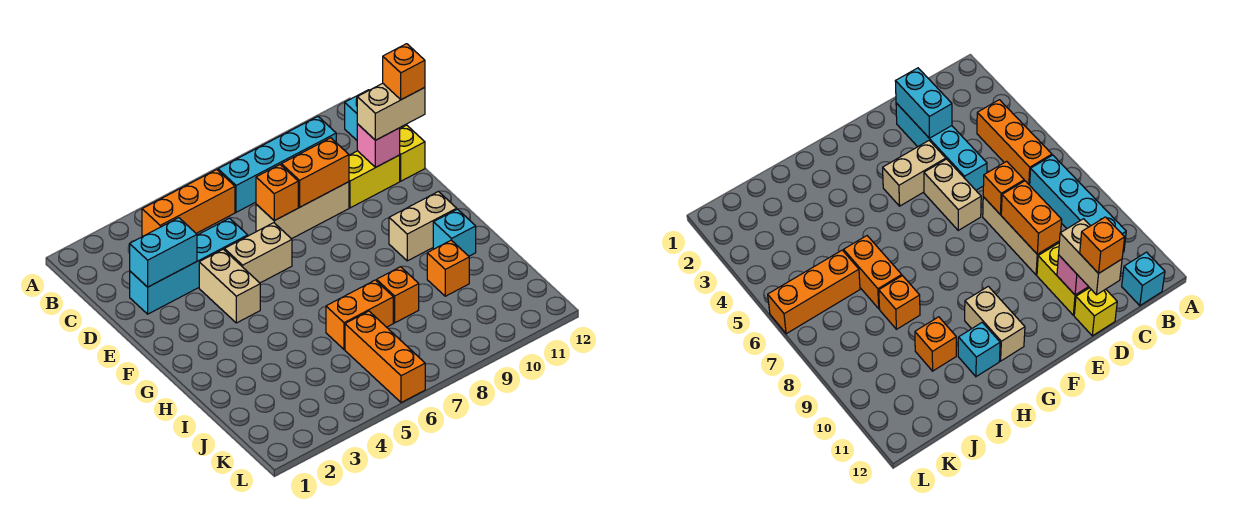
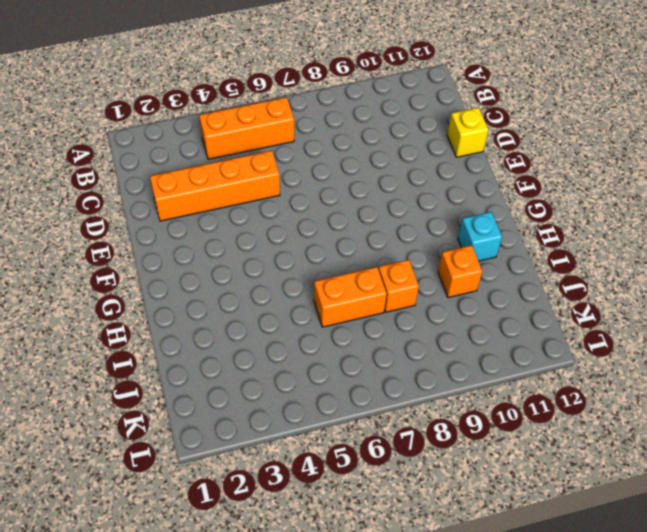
orange brick D2:D5 level 1 -> cyan brick D2:D5 level 1
none -> cyan brick B7:B10 level 1
none -> cyan brick B12 level 1
none -> tan brick D7:D9 level 1

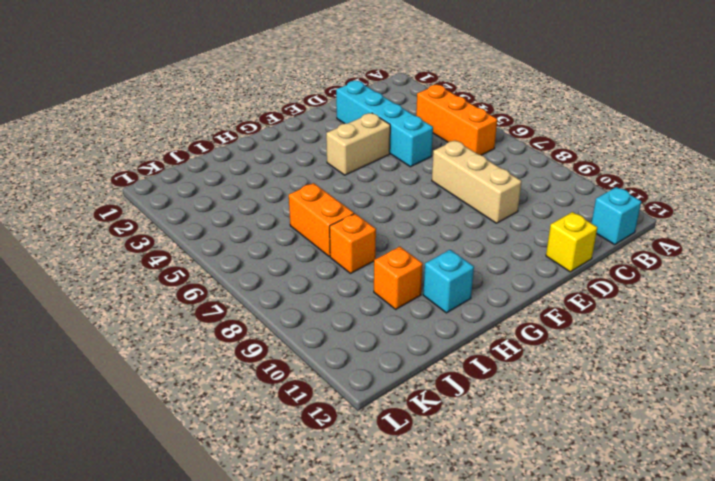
none -> cyan brick B7:B10 level 1
none -> yellow brick D10:D11 level 1
none -> tan brick E5:E6 level 1

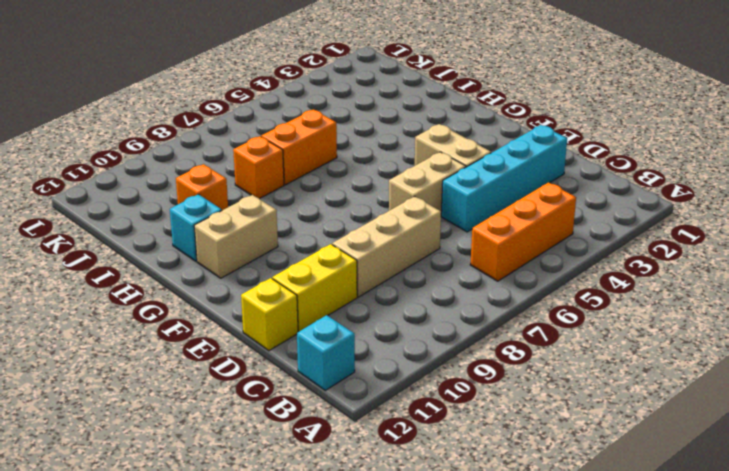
none -> cyan brick B7:B10 level 1
none -> orange brick J6:L6 level 1
none -> cyan brick D2:D3 level 2

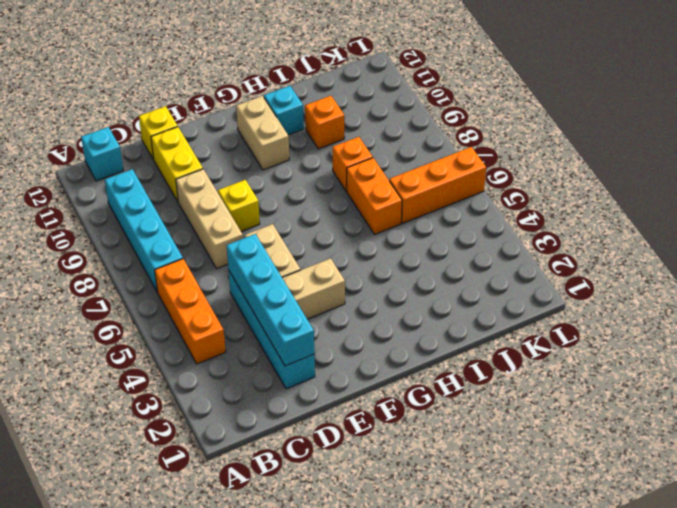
cyan brick D2:D5 level 2 -> cyan brick D2:D3 level 2
yellow brick E8 level 1 -> none
none -> orange brick D7 level 2
none -> orange brick D8:D9 level 2
none -> pink brick D11 level 2

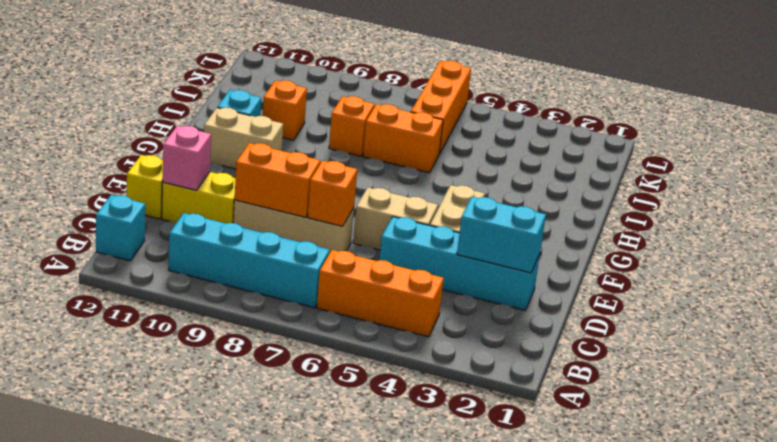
none -> tan brick D11:D12 level 3
none -> orange brick D12 level 4

